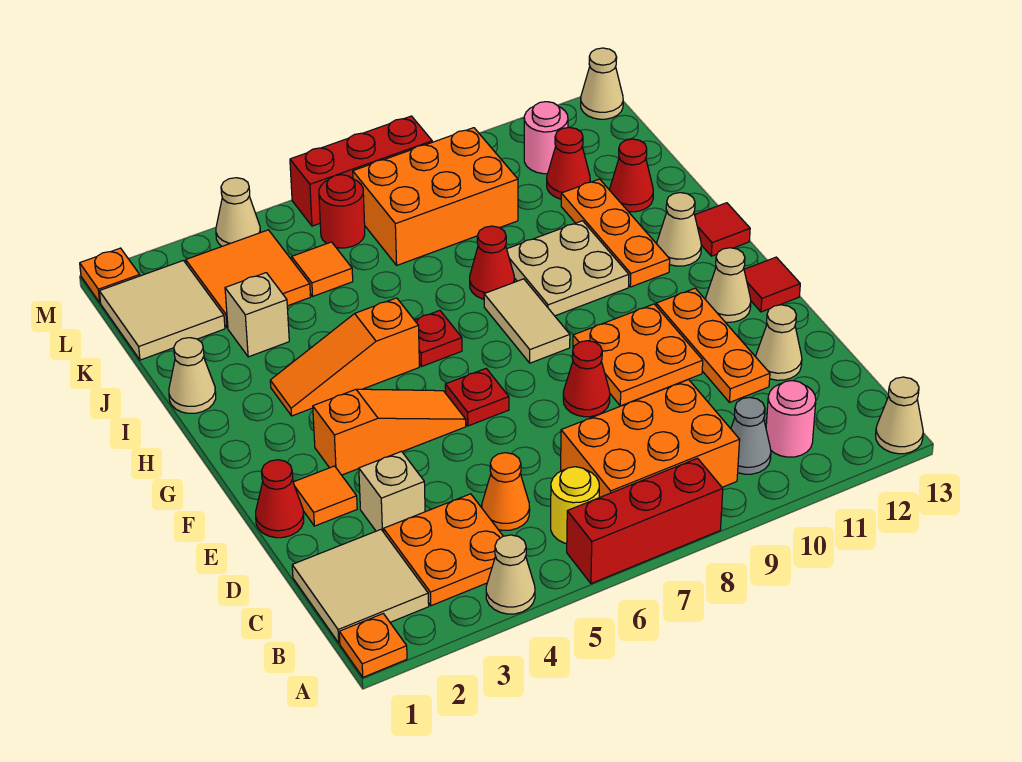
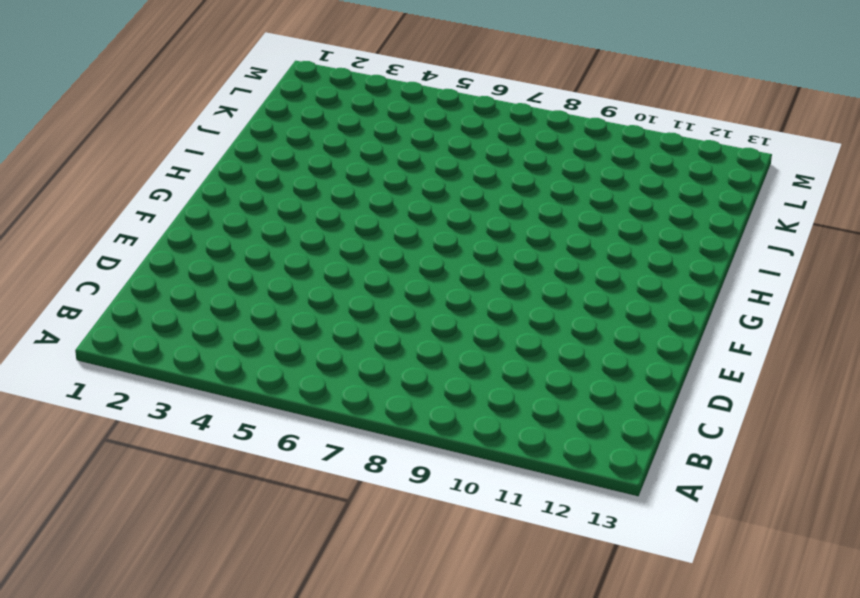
none -> orange plate A1 level 1
none -> tan cone A4 level 1
none -> red brick A6:A8 level 1
none -> tan cone A13 level 1

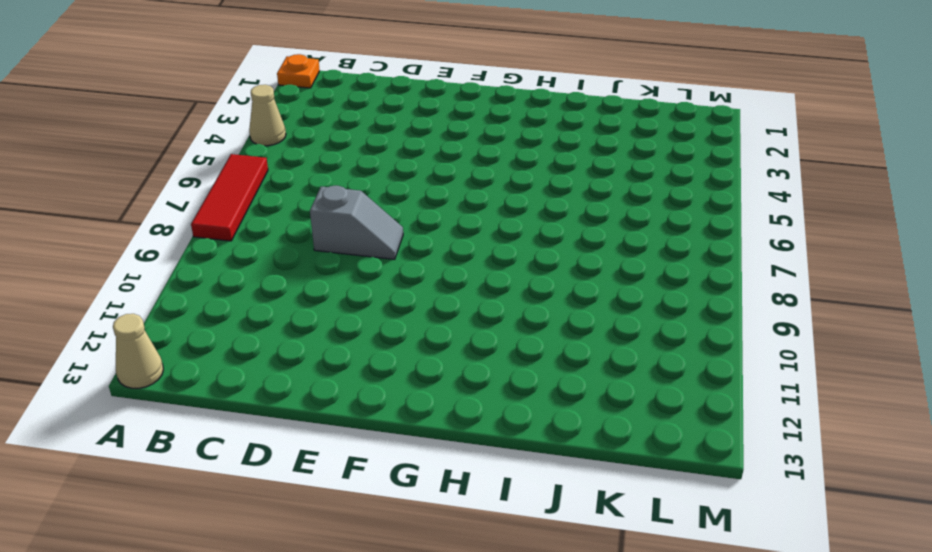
red tile A6:A8 level 1 -> red brick A6:A8 level 1
grey slope D8:E8 level 1 top D -> red cone E8 level 1
none -> tan tile B1:C2 level 1
none -> orange plate B3:C4 level 1
none -> yellow round brick B6 level 1
none -> orange brick B7:C9 level 1

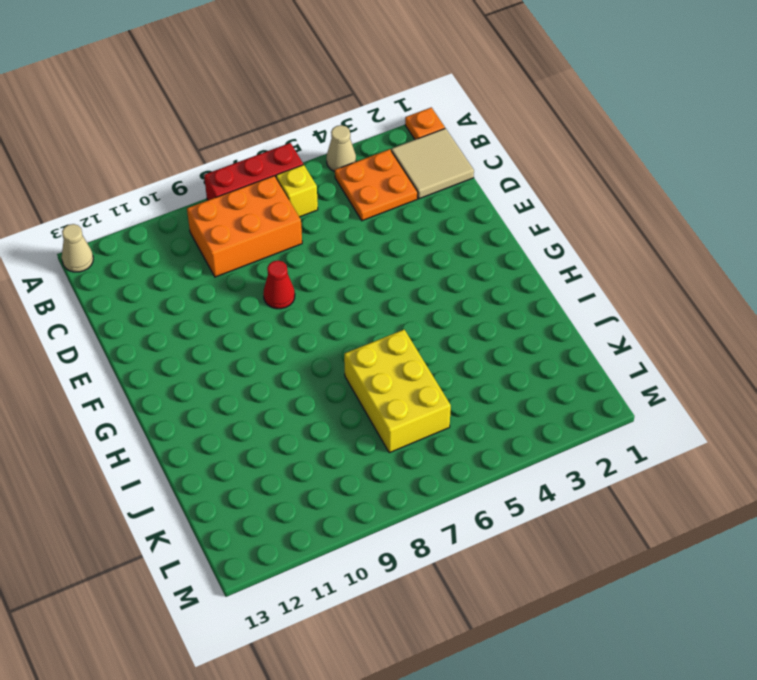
yellow brick B6 level 1 -> yellow round brick B6 level 1
yellow brick I6:K7 level 1 -> orange brick K7:L9 level 1
none -> grey cone B10 level 1
none -> pink round brick B11 level 1
none -> orange cone C5 level 1
none -> tan brick D3 level 1

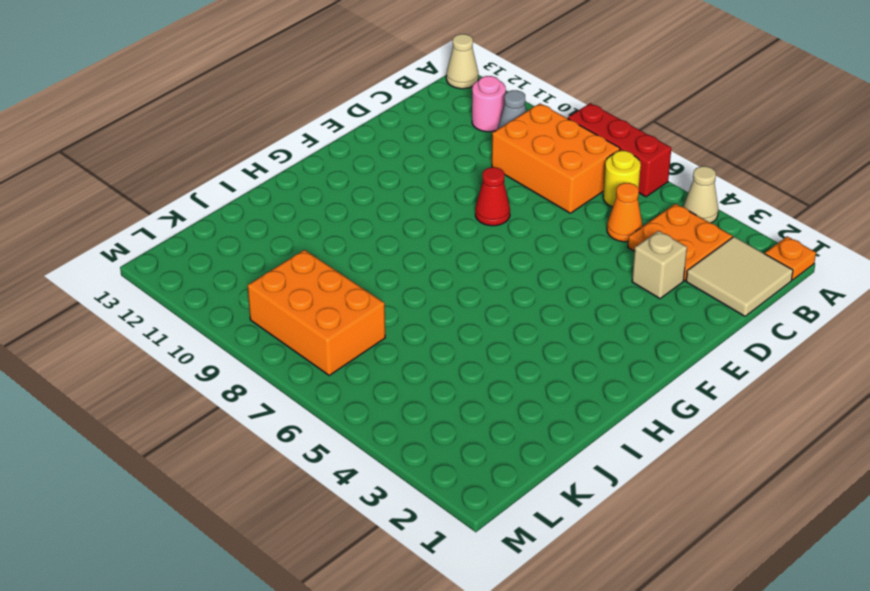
none -> orange plate D11:F11 level 1
none -> tan cone D12 level 1
none -> red cone E1 level 1
none -> orange tile E2 level 1

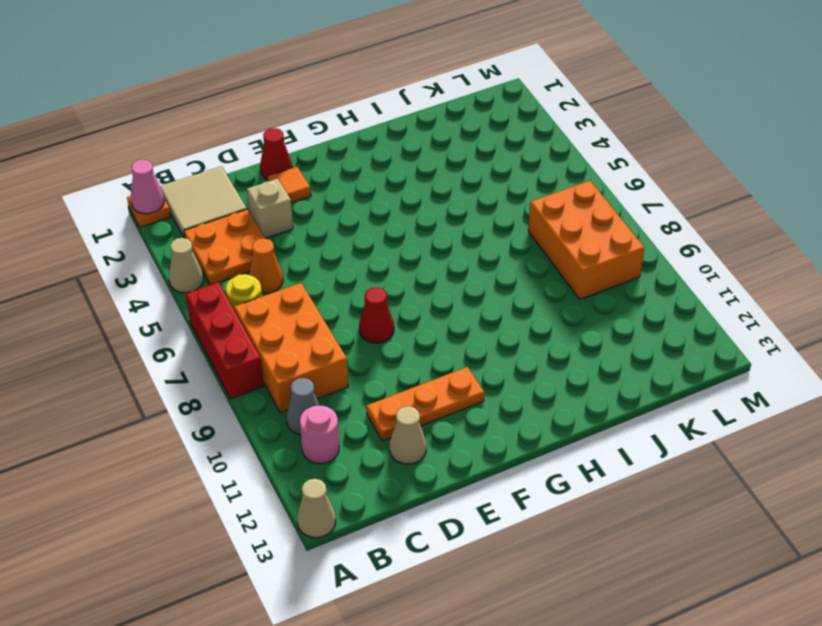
pink cone A1 level 2 -> none
none -> orange plate E9:F10 level 1
none -> orange slope F3:F5 level 1 top 3
none -> red plate F6 level 1
none -> tan cone F12 level 1

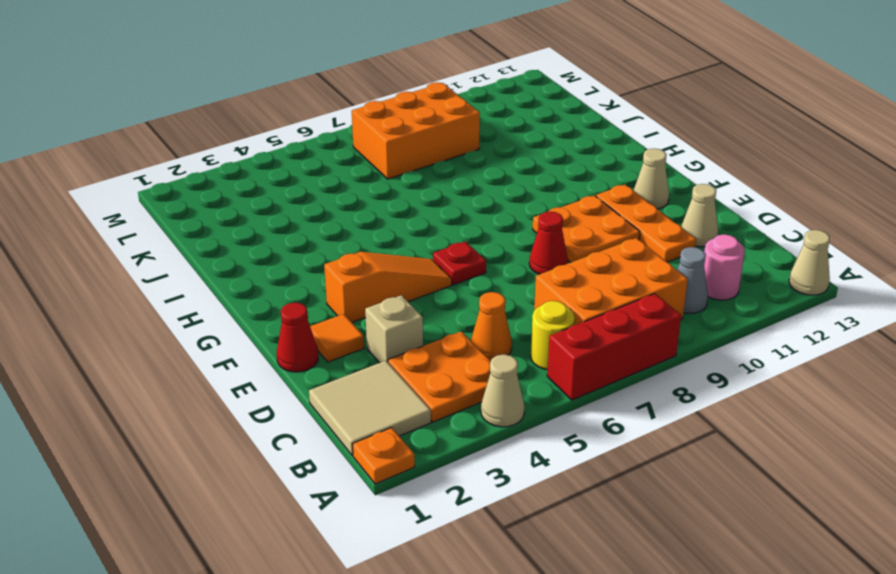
none -> red tile F13 level 1
none -> tan tile G8:H8 level 1
none -> orange slope H3:H5 level 1 top 5
none -> red plate H6 level 1

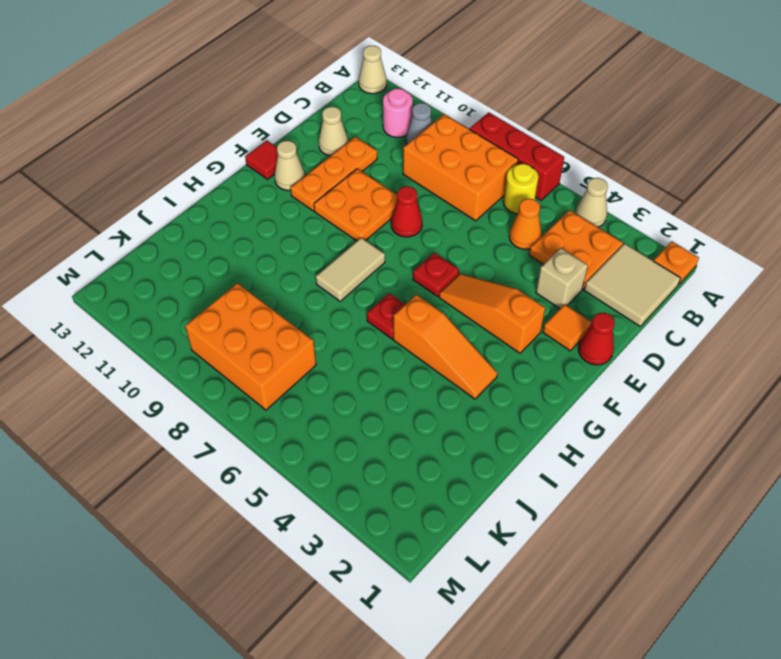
none -> tan plate H9:I10 level 1
none -> orange plate H11:J11 level 1
none -> tan cone H12 level 1
none -> red tile H13 level 1

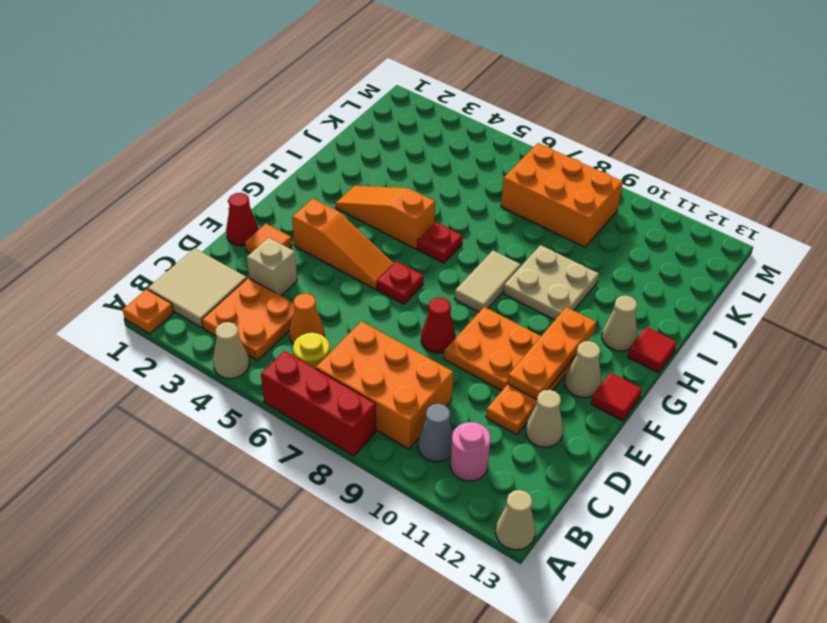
orange plate E11:G11 level 2 -> orange plate H11:J11 level 1
none -> tan cone I1 level 1
none -> red cone I8 level 1
none -> tan brick J3 level 1
none -> red cone J12 level 1

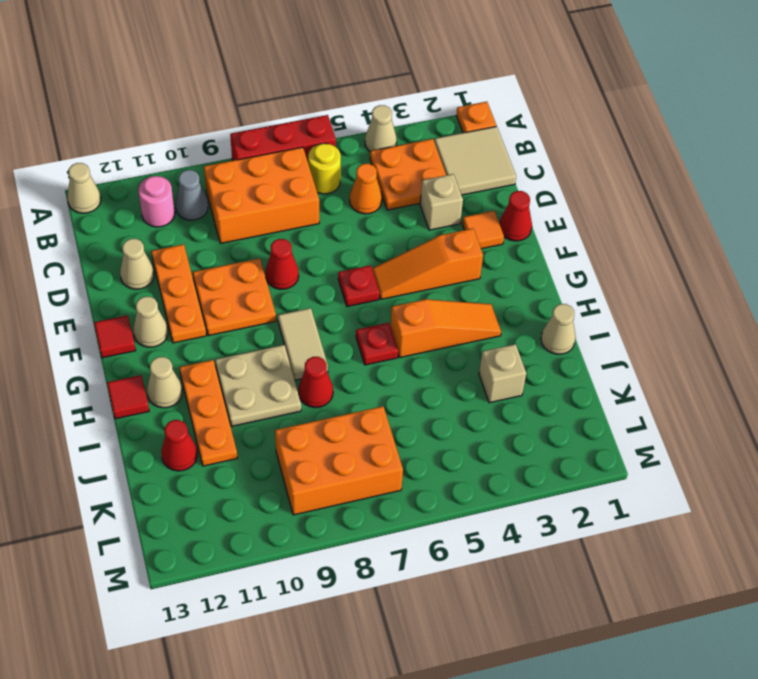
none -> tan tile K1:L2 level 1
none -> orange tile K3:L4 level 1
none -> orange tile K5 level 1
none -> red cone K11 level 1

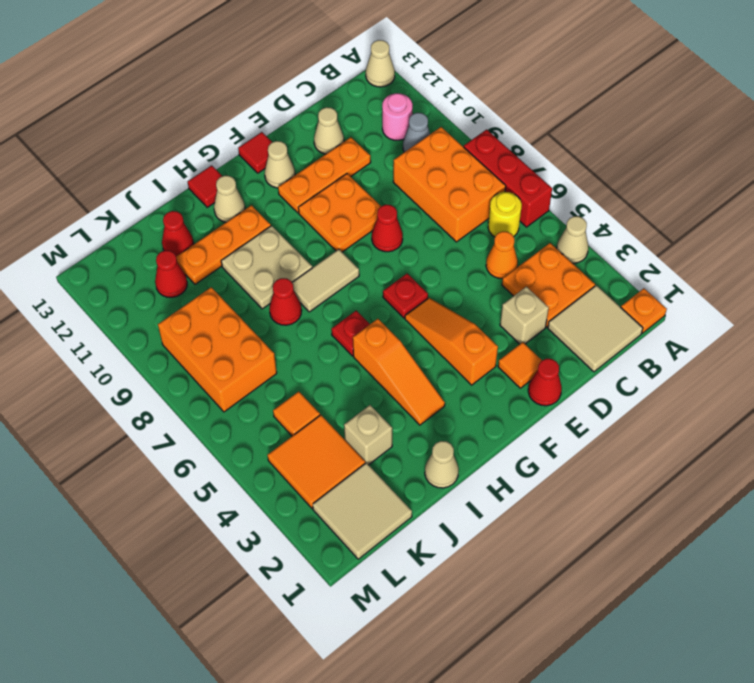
none -> red round brick L6 level 1
none -> pink round brick L11 level 1
none -> orange plate M1 level 1
none -> tan cone M4 level 1

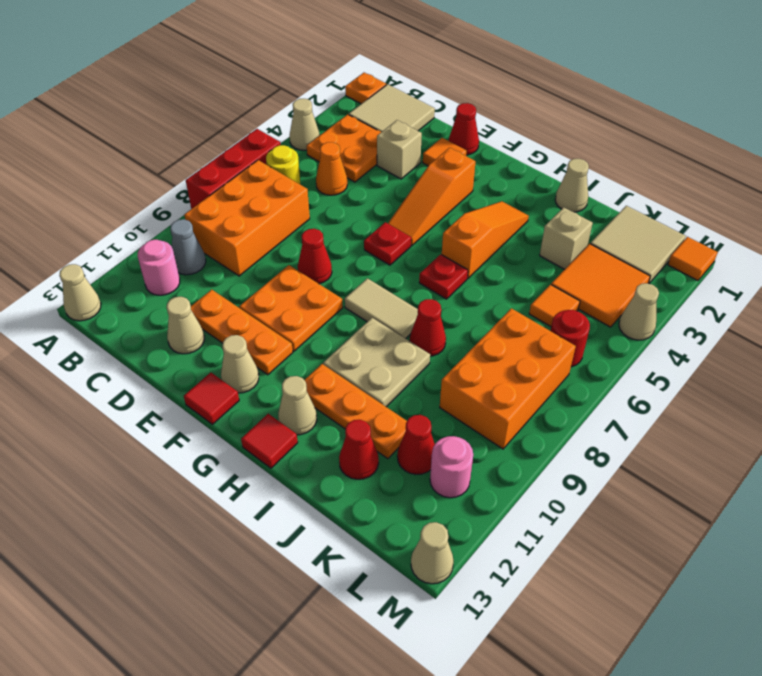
orange tile M1 level 1 -> orange plate M1 level 1
none -> red brick M6:M8 level 1

